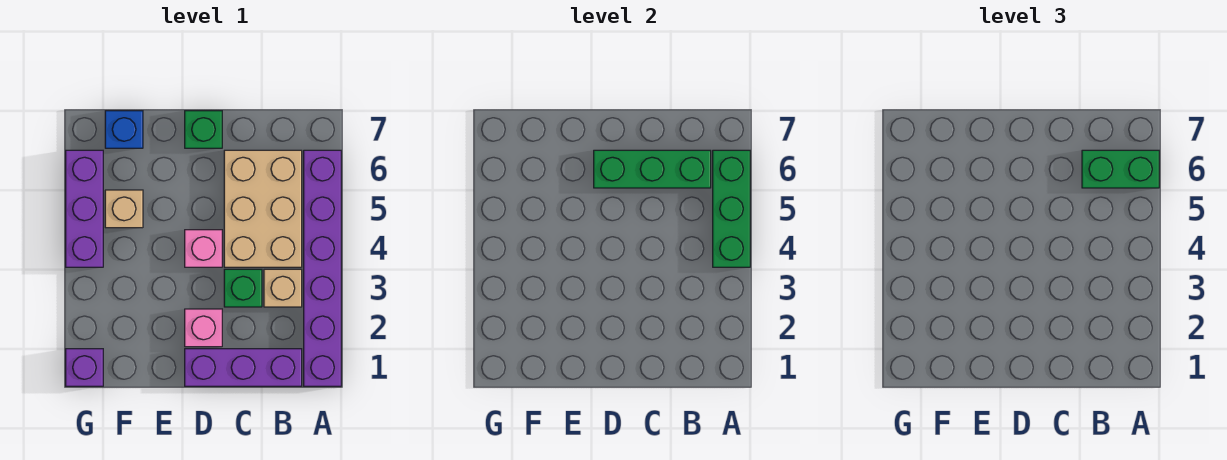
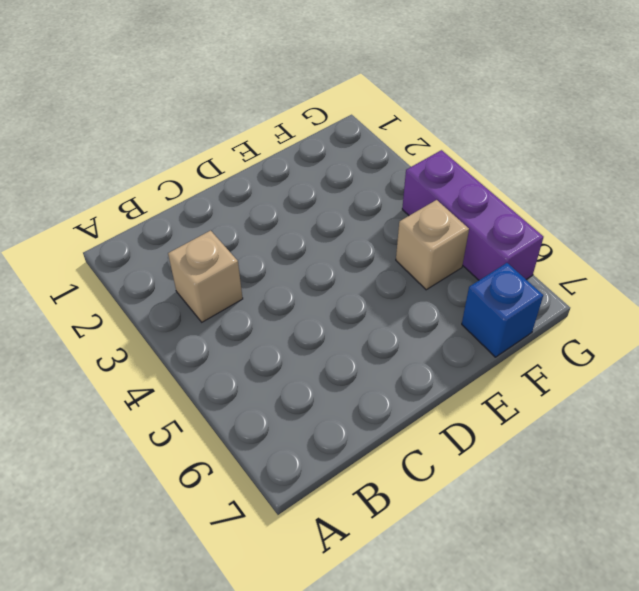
none -> purple brick A1:A6 level 1
none -> purple brick B1:D1 level 1
none -> tan brick B4:C6 level 1

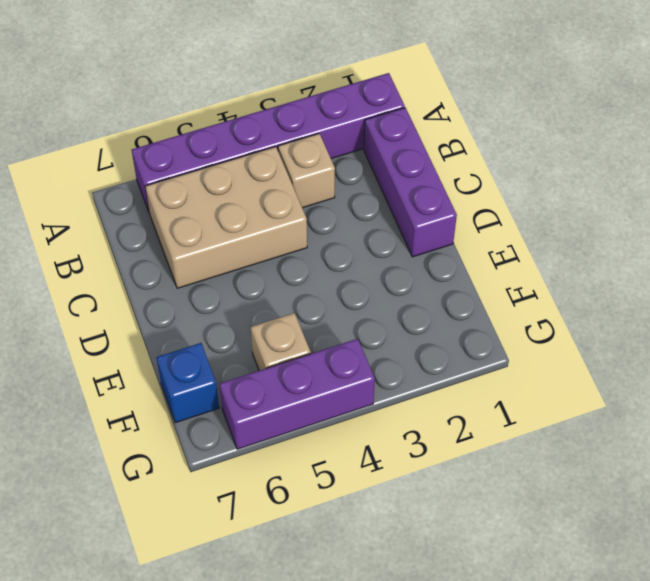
none -> green brick C3 level 1
none -> pink brick D2 level 1
none -> pink brick D4 level 1

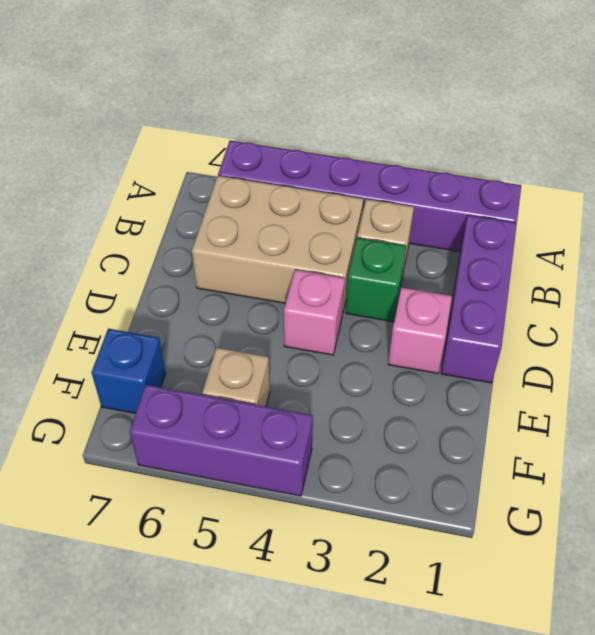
none -> green brick D7 level 1
none -> purple brick G1 level 1
none -> green brick A4:A6 level 2

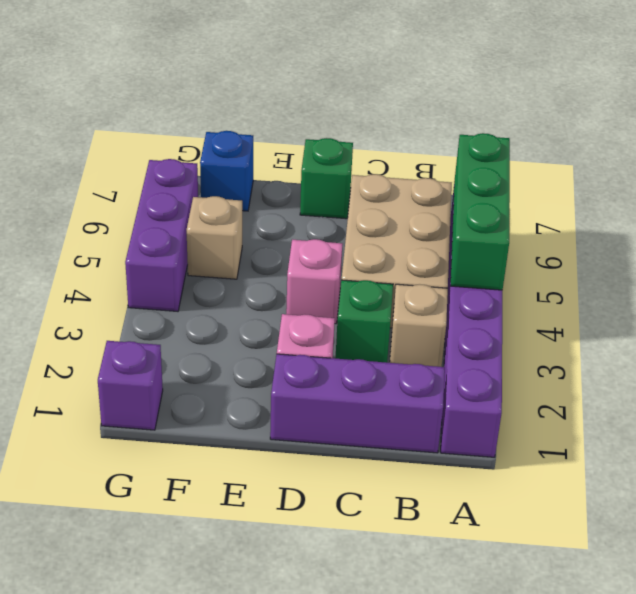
none -> green brick B6:D6 level 2
none -> green brick A6:B6 level 3

